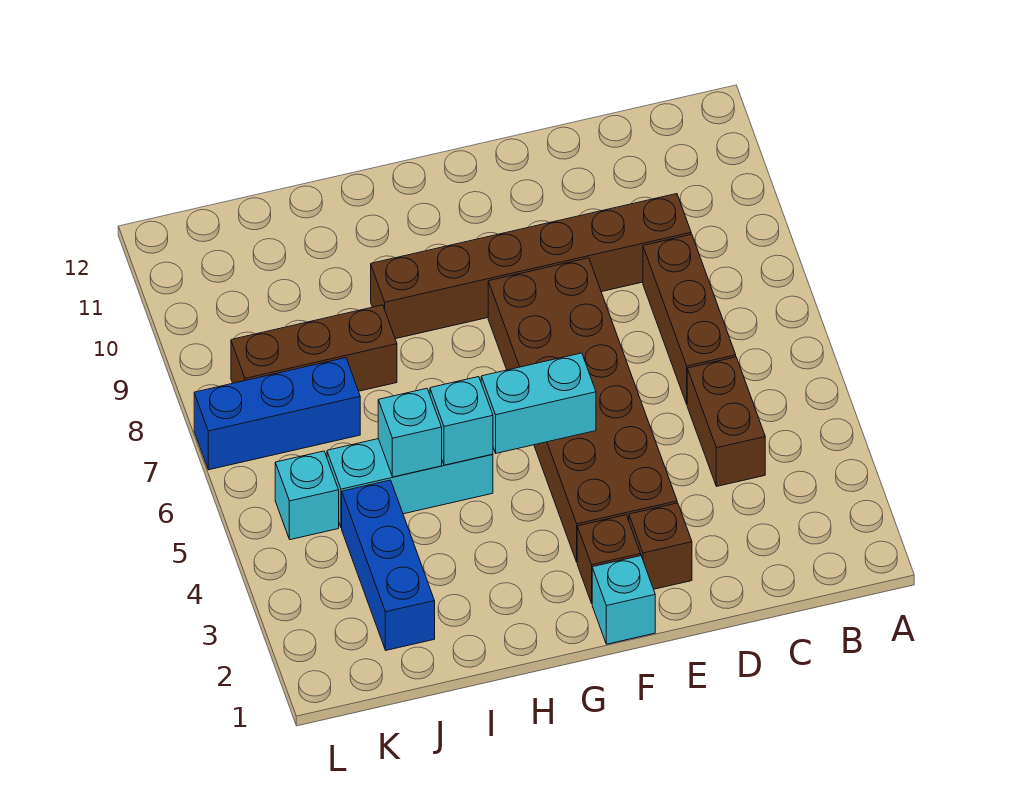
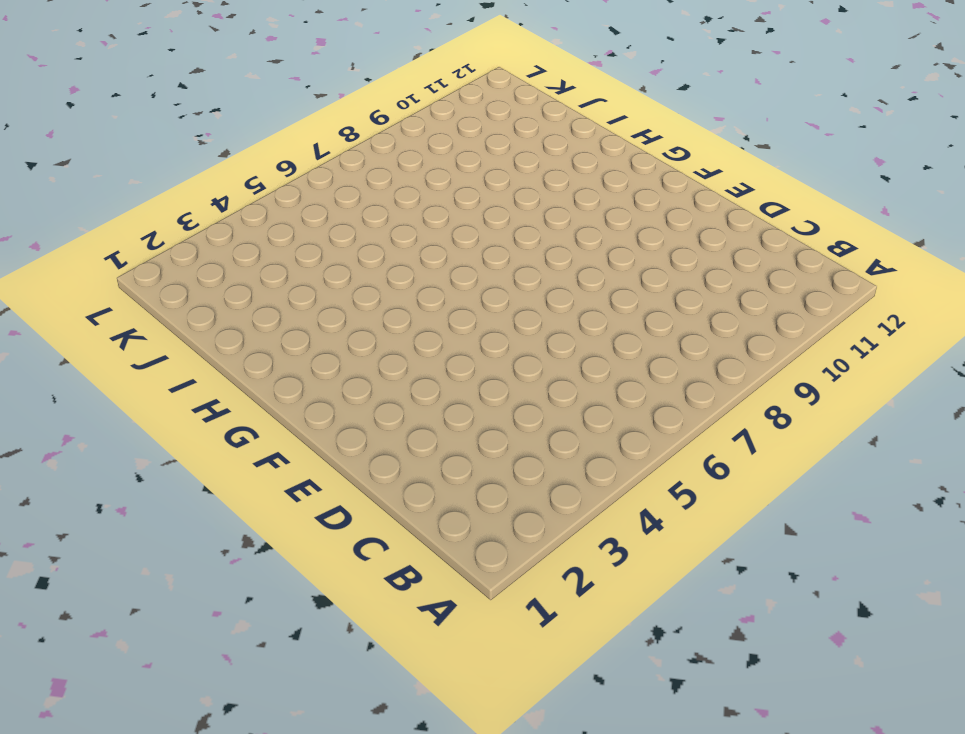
none -> brown brick C4:C5 level 1
none -> brown brick C6:C8 level 1
none -> brown brick C9:H9 level 1

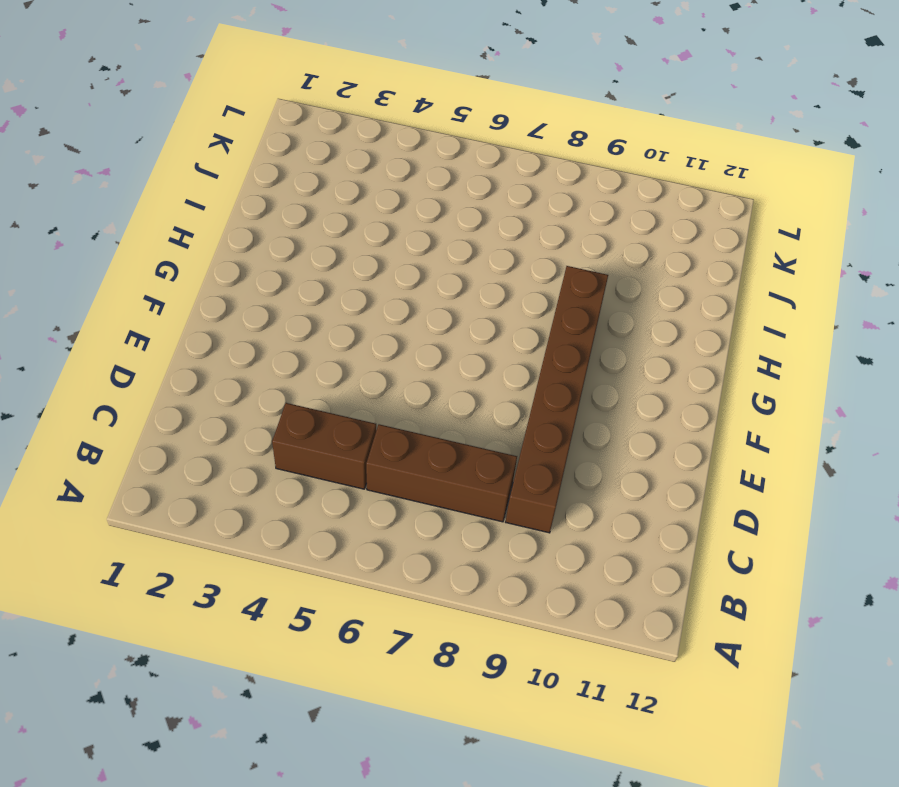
none -> brown brick E2 level 1
none -> brown brick E3:F8 level 1
none -> cyan brick F1 level 1

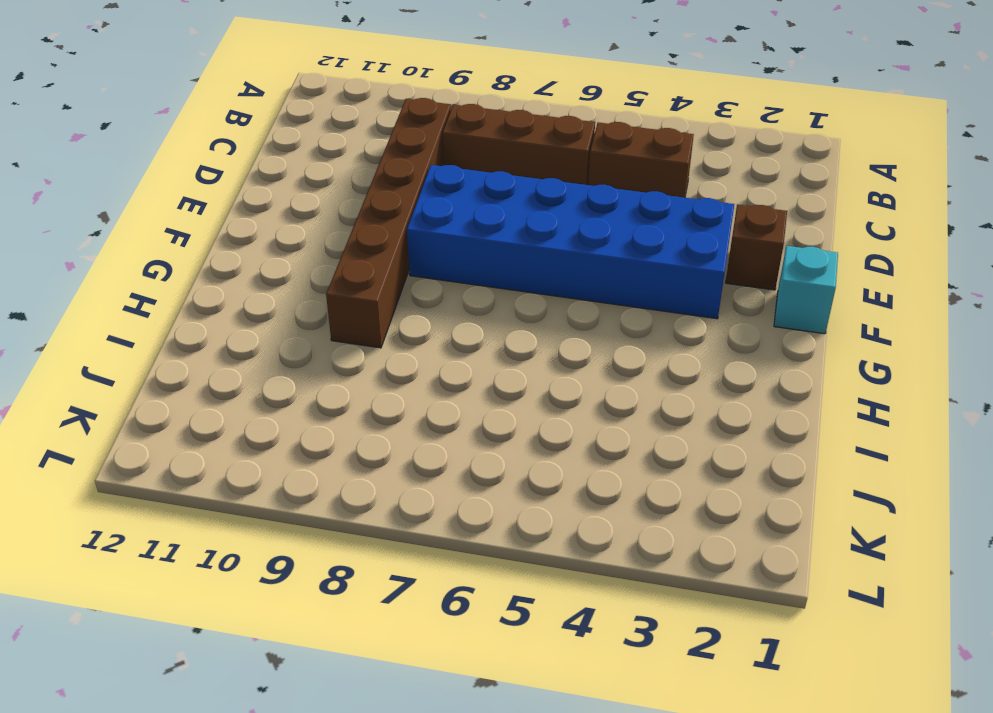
blue brick E3:F8 level 1 -> brown brick E3:F8 level 1
none -> brown brick F2 level 1
none -> cyan brick H5:J5 level 1
none -> brown brick I8:K8 level 1

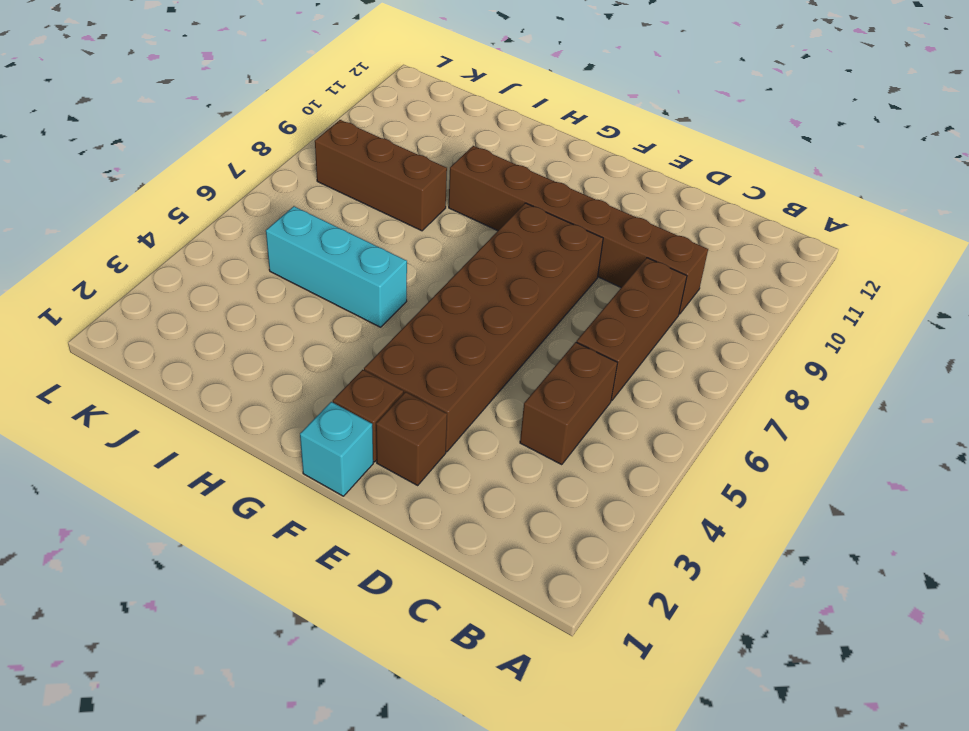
none -> blue brick J2:J4 level 1
none -> blue brick J7:L7 level 1
none -> cyan brick K5 level 1

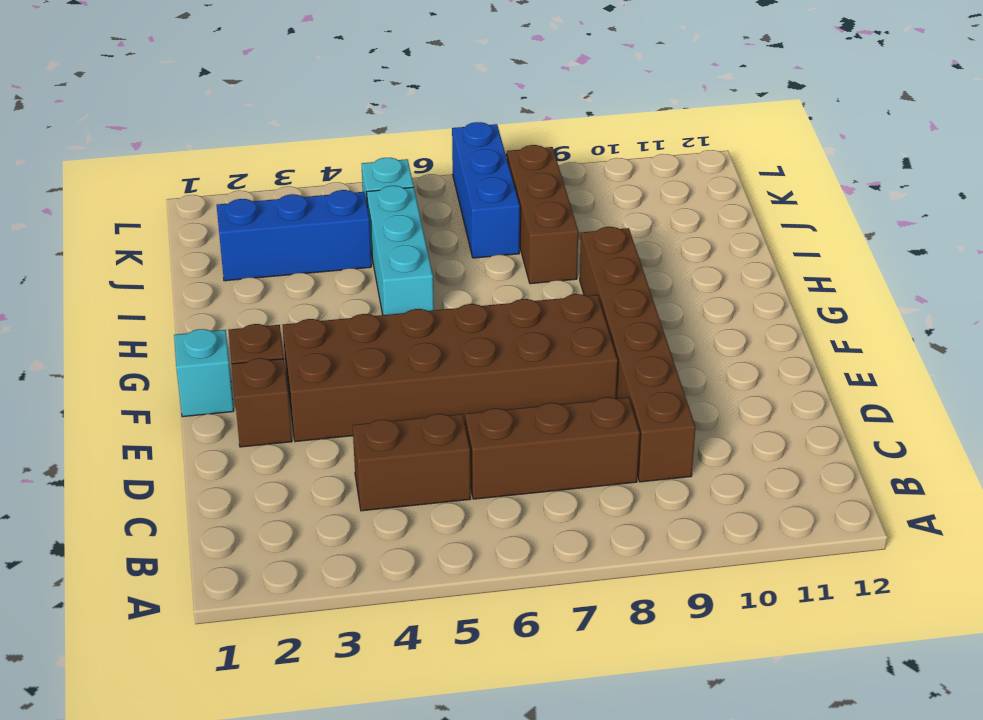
none -> cyan brick F5:G5 level 2
none -> cyan brick H5 level 2
none -> cyan brick I5 level 2

